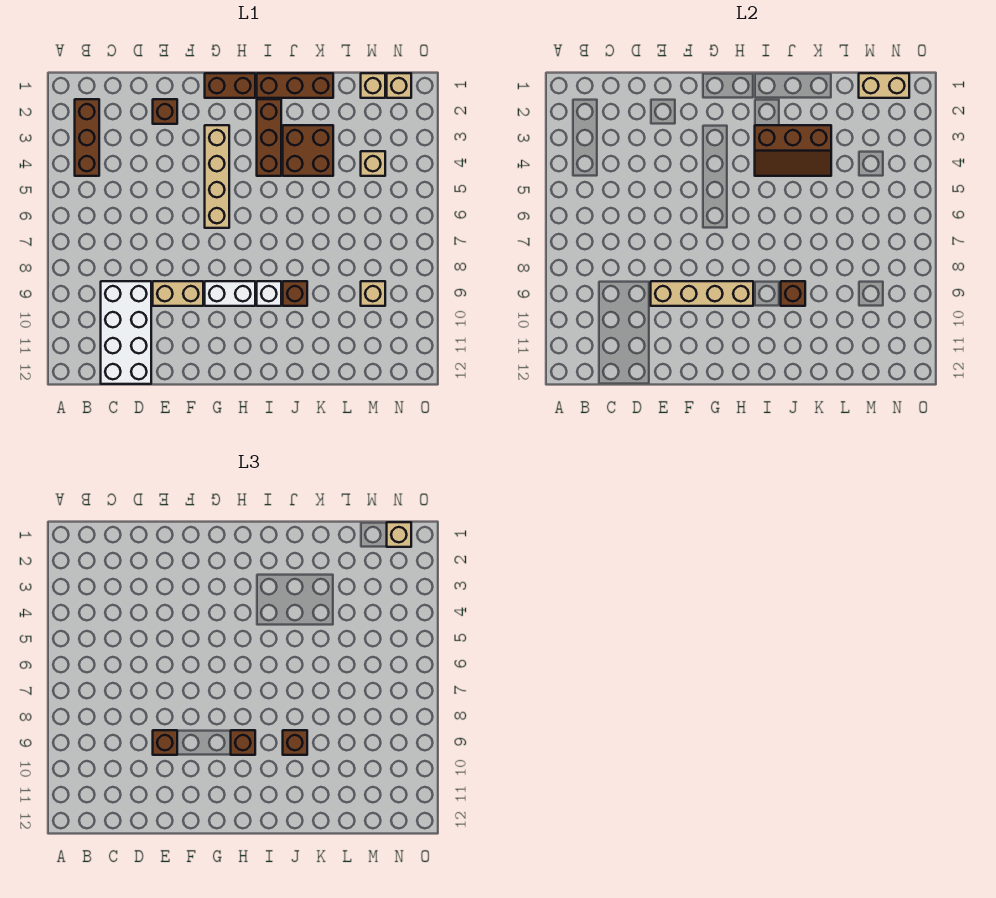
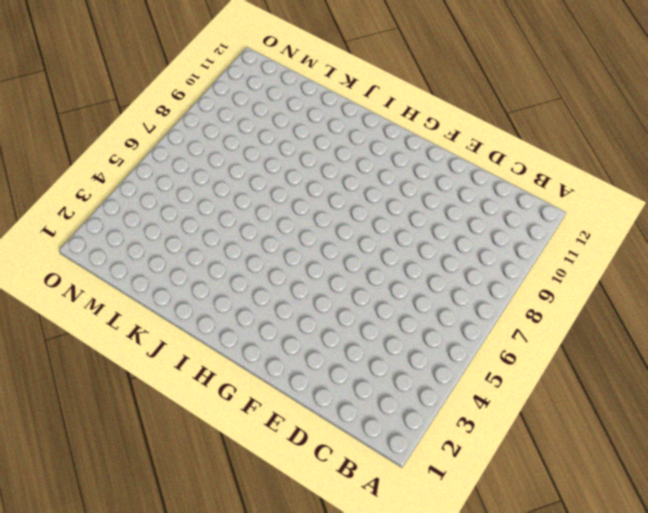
none -> brown brick B2:B4 level 1
none -> white brick C9:D12 level 1
none -> brown brick E2 level 1

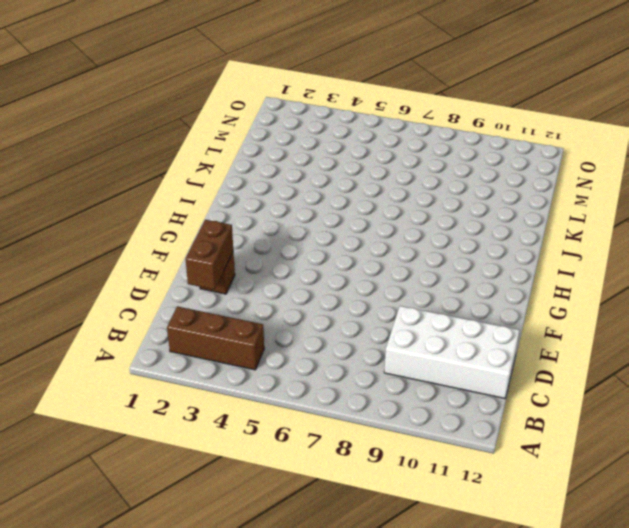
brown brick D2:E2 level 2 -> brown brick G1:H1 level 1
none -> tan brick E9:F9 level 1
none -> tan brick G3:G6 level 1
none -> white brick G9:H9 level 1

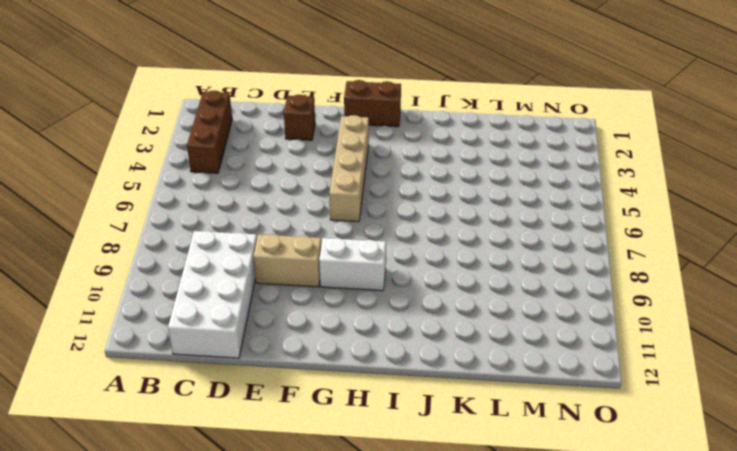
none -> brown brick I1:K1 level 1
none -> brown brick I2:I4 level 1
none -> white brick I9 level 1

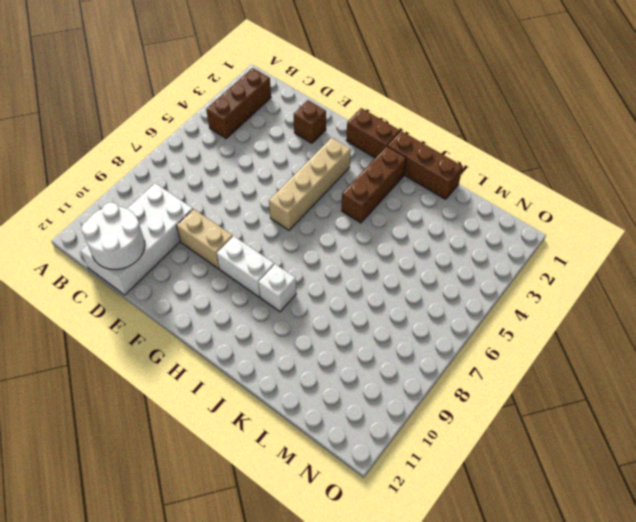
white round brick C11:D12 level 2 -> none
none -> brown brick J3:K4 level 1
none -> brown brick J9 level 1
none -> tan brick M1 level 1

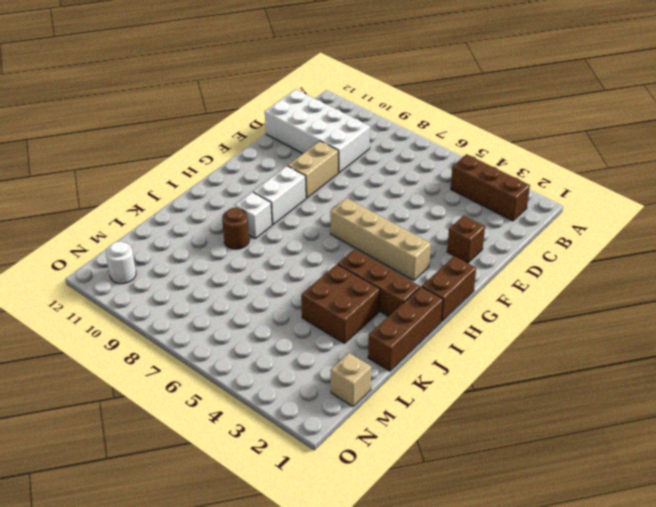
brown round brick J9 level 1 -> brown brick J9 level 1
white round brick N11 level 1 -> none
none -> tan brick M4 level 1
none -> tan brick M9 level 1
none -> tan brick N1 level 1

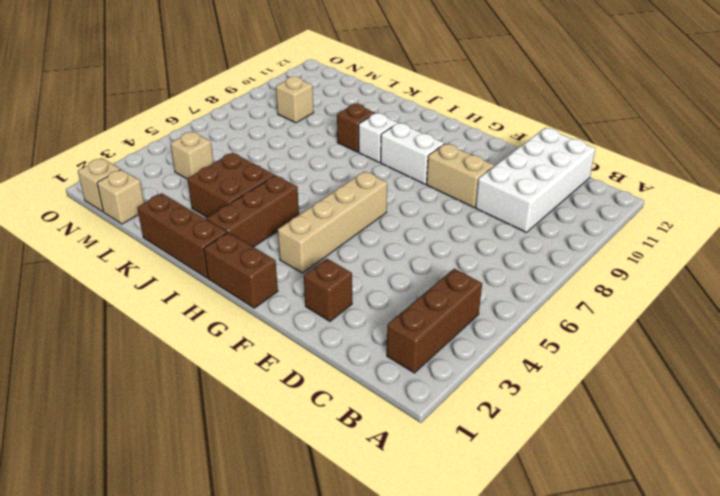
none -> tan brick E9:H9 level 2
none -> brown slope I3:K4 level 2 top 3
none -> brown brick J9 level 2

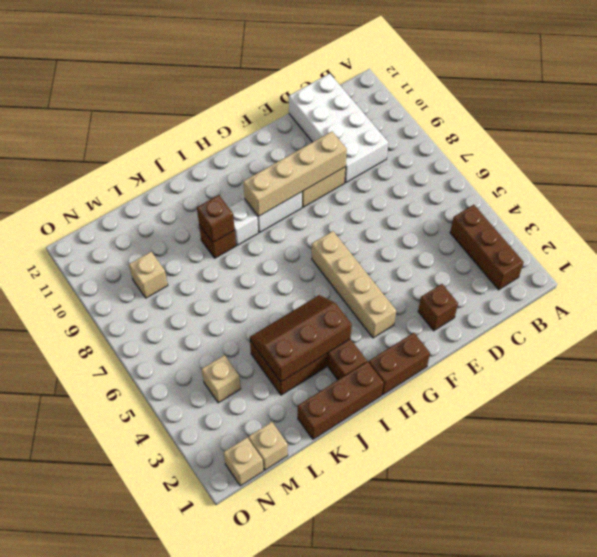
none -> tan brick M1:N1 level 2
none -> brown brick E9 level 3
none -> brown brick H9 level 3

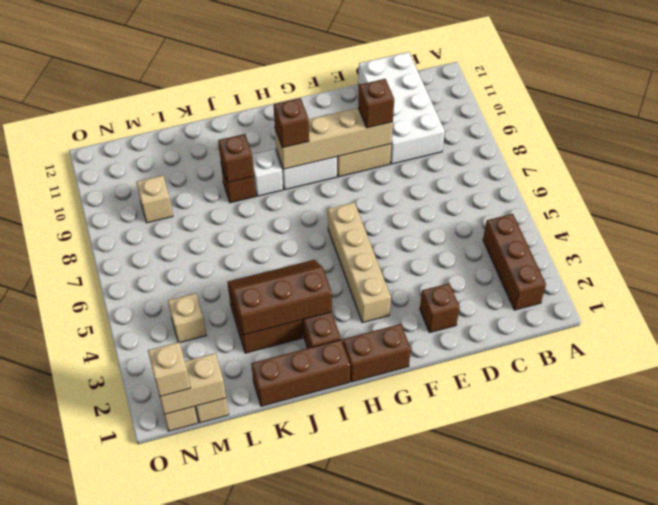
none -> brown brick J9 level 3

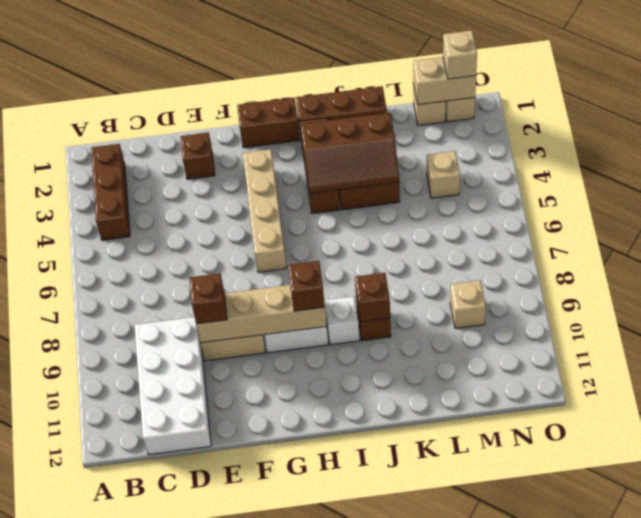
none -> brown brick J9 level 3

